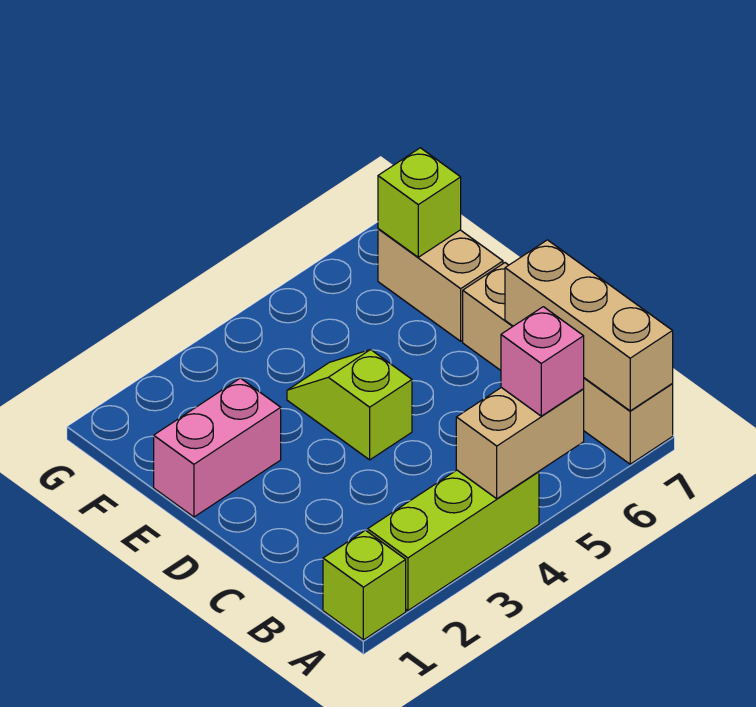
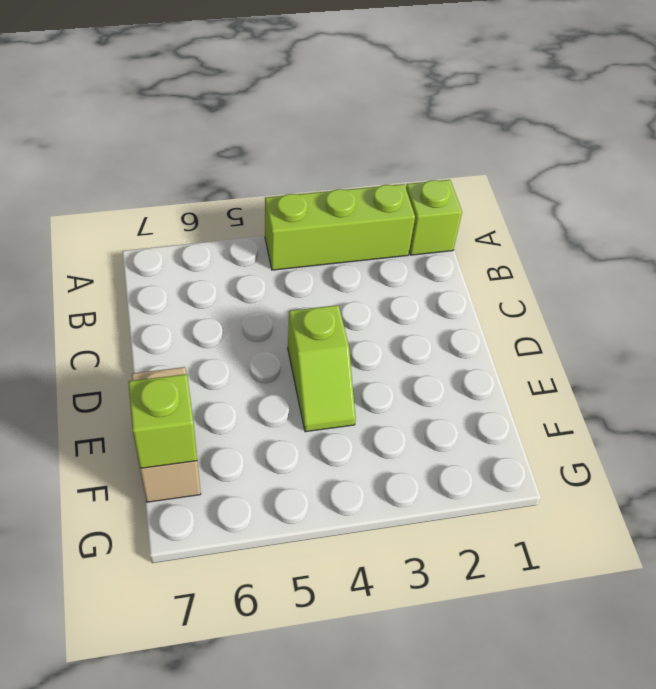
none -> tan brick A7:D7 level 1
none -> pink brick E1:E2 level 1

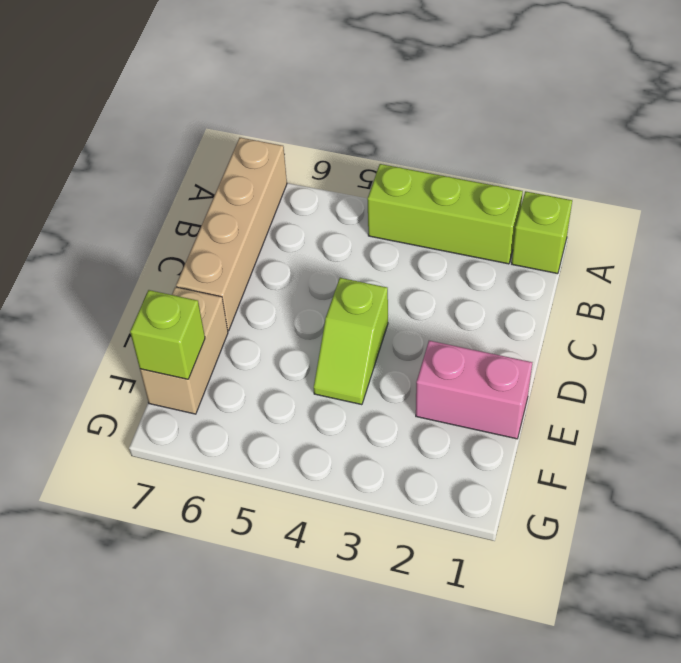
none -> tan brick A4:A5 level 2
none -> tan brick A7:C7 level 2

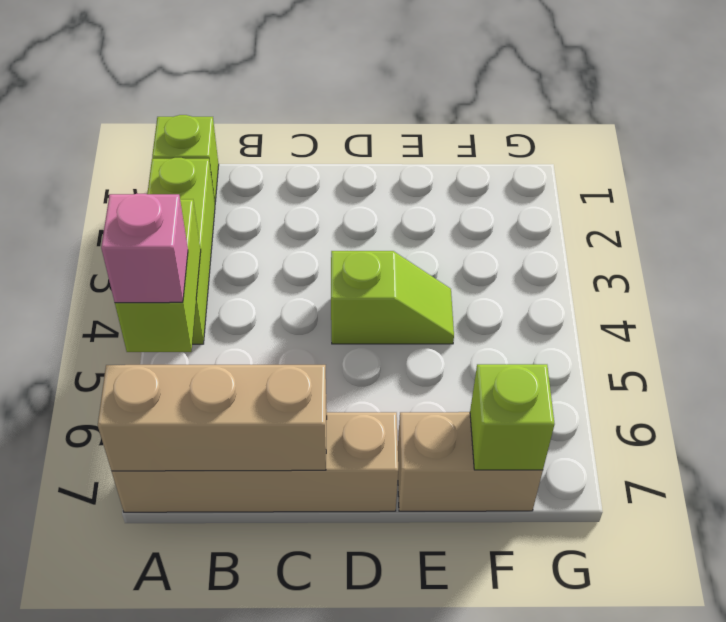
lime brick A4:A5 level 2 -> tan brick A4:A5 level 2
none -> pink brick E1:E2 level 1

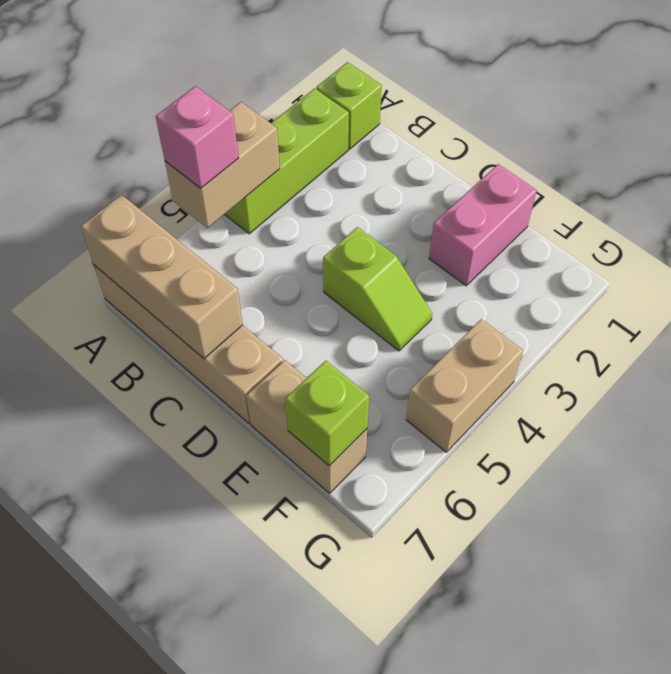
tan brick G4:G5 level 1 -> none

